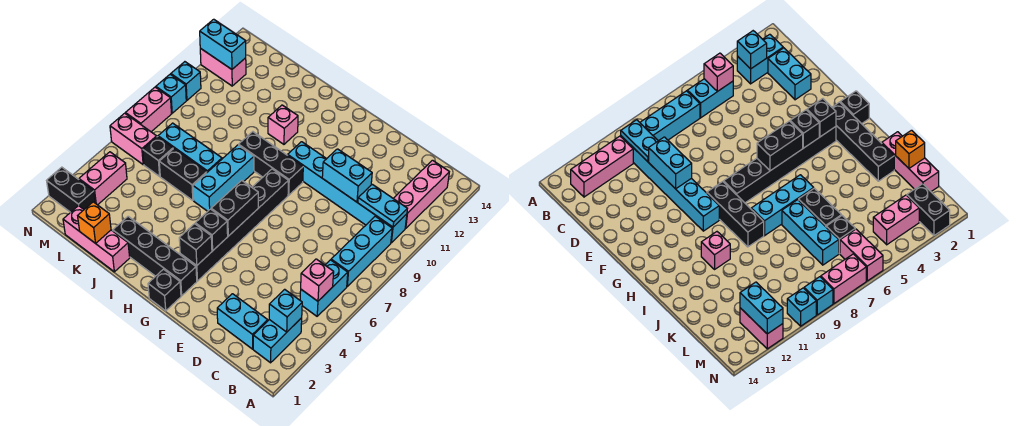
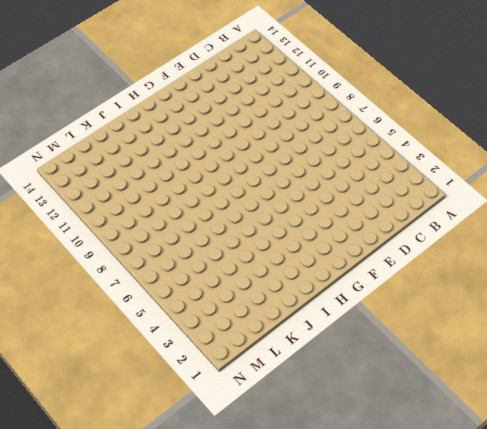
none -> cyan brick B2:B3 level 1
none -> cyan brick B5:B6 level 1
none -> cyan brick B7:B9 level 1
none -> cyan brick B10:G10 level 1

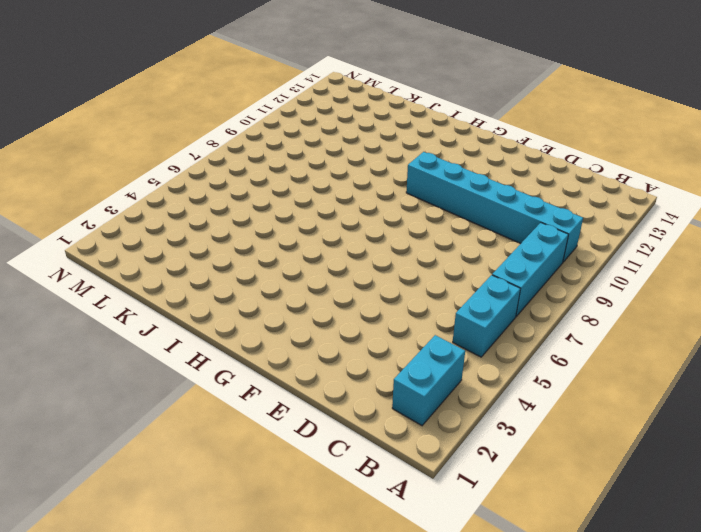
none -> pink brick B11:B13 level 1
none -> cyan brick C2:D2 level 1
none -> black brick G1 level 1
none -> black brick G2:J2 level 1

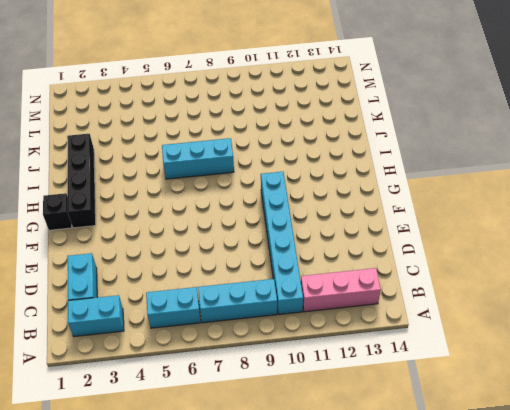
none -> black brick G3:G8 level 1
none -> black brick G9:I9 level 1
none -> pink brick I11 level 1
none -> pink brick J1:L1 level 1

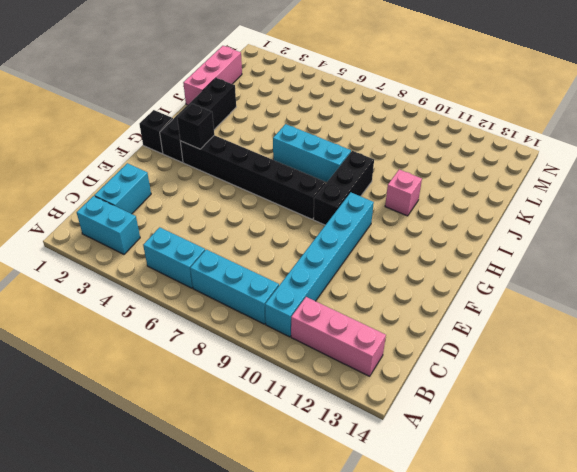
none -> black brick J6:K6 level 1
none -> cyan brick J7:L7 level 1
none -> black brick L6 level 1
none -> black brick M2:N2 level 1

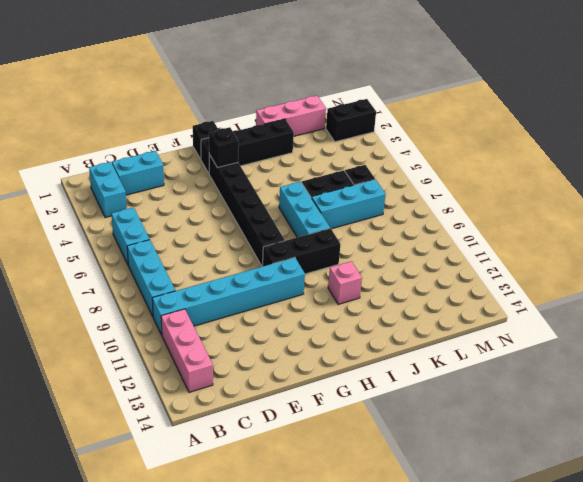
none -> pink brick M3:M4 level 1
none -> pink brick M6:N6 level 1
none -> pink brick M12:N12 level 1
none -> pink brick N7:N8 level 1

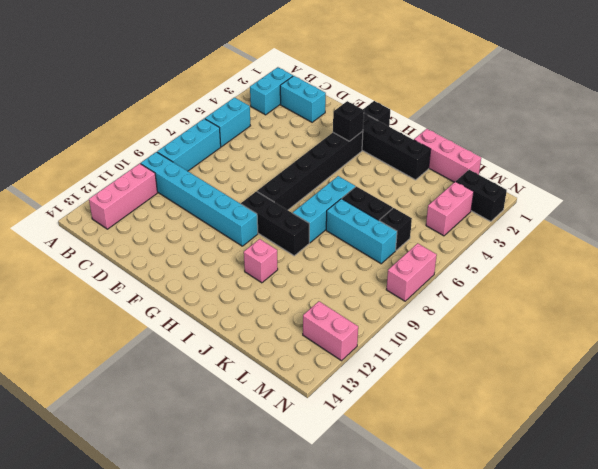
none -> pink brick M6:N6 level 1
none -> cyan brick N9 level 1
none -> cyan brick N10 level 1
none -> cyan brick B3 level 2

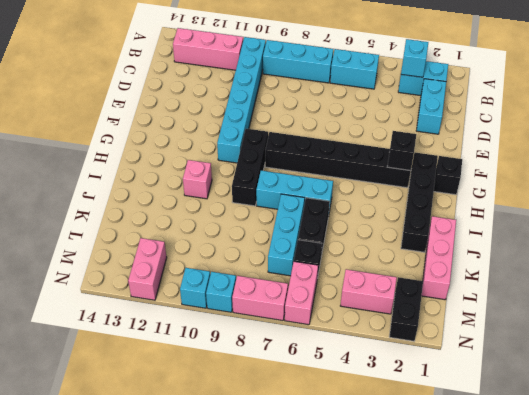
none -> pink brick B5 level 2
none -> cyan plate B10:C10 level 2
none -> cyan brick D10:E10 level 2
none -> black brick G4 level 2

